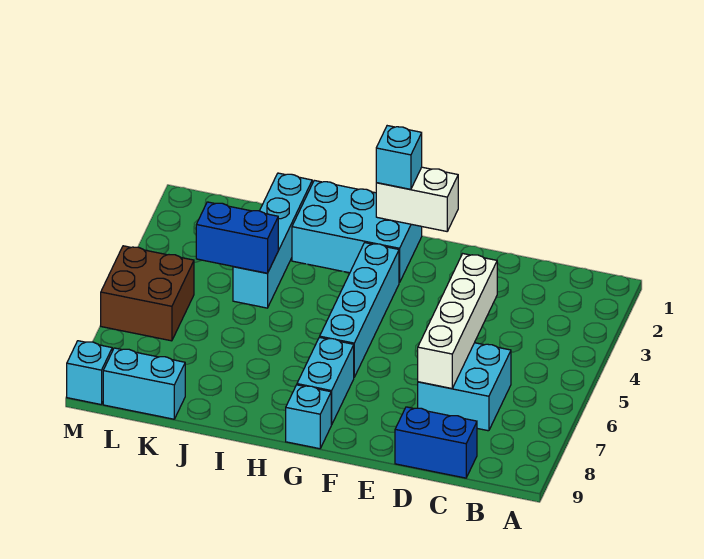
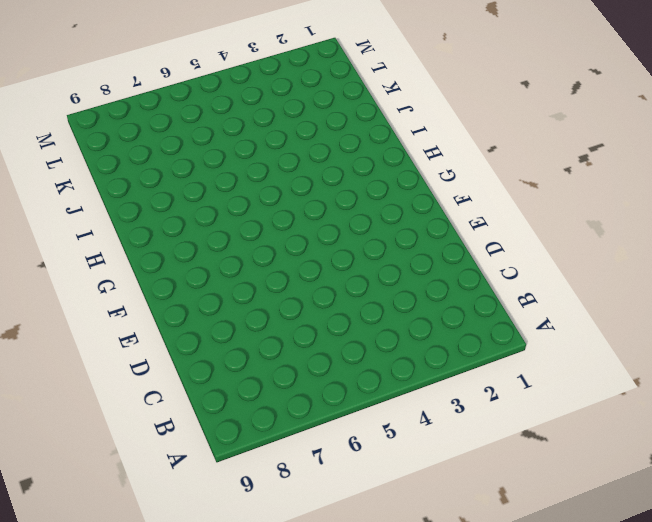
none -> cyan brick C6:D7 level 1
none -> blue brick C9:D9 level 1
none -> cyan brick G1:I2 level 1

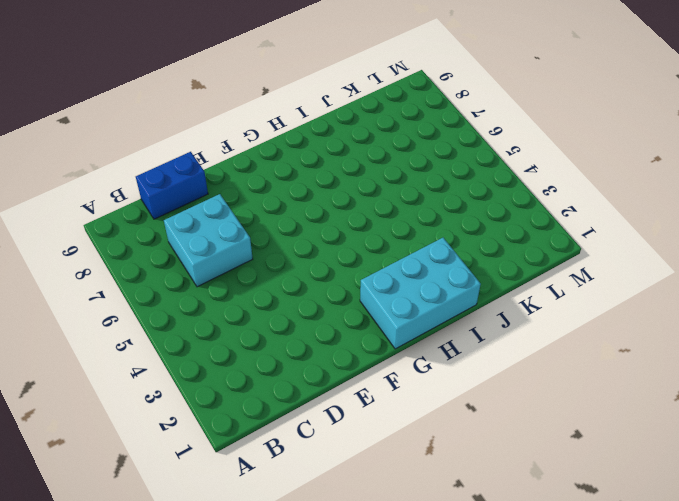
none -> cyan brick G3:G6 level 1
none -> cyan brick G7:G8 level 1
none -> cyan brick G9 level 1

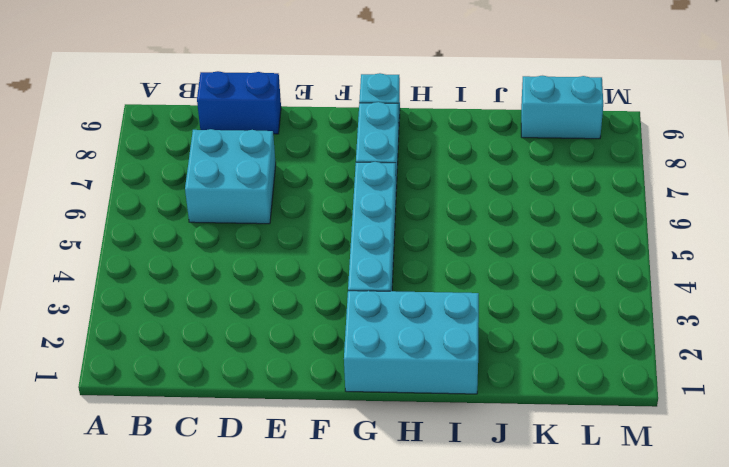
none -> cyan brick J1:J4 level 1
none -> brown brick L5:M6 level 1
none -> cyan brick M9 level 1

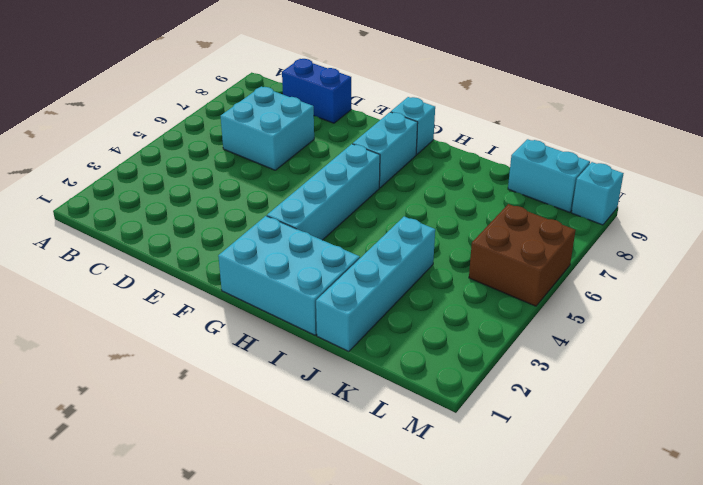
none -> white brick D4:D7 level 2
none -> white brick F1:G1 level 2
none -> blue brick J4:K4 level 2

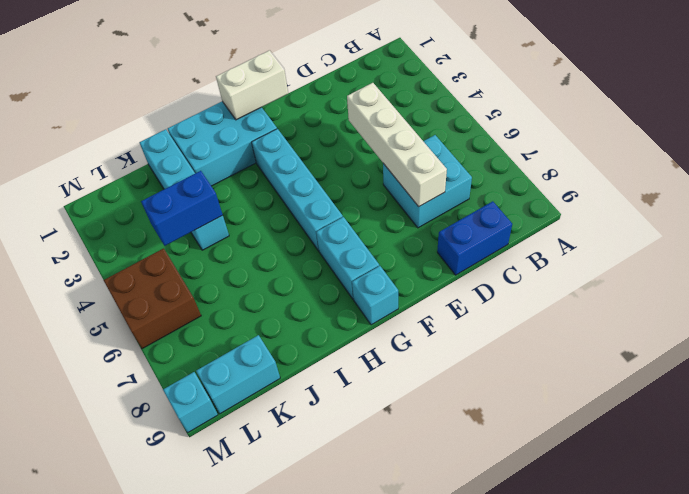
none -> cyan brick G1 level 3

